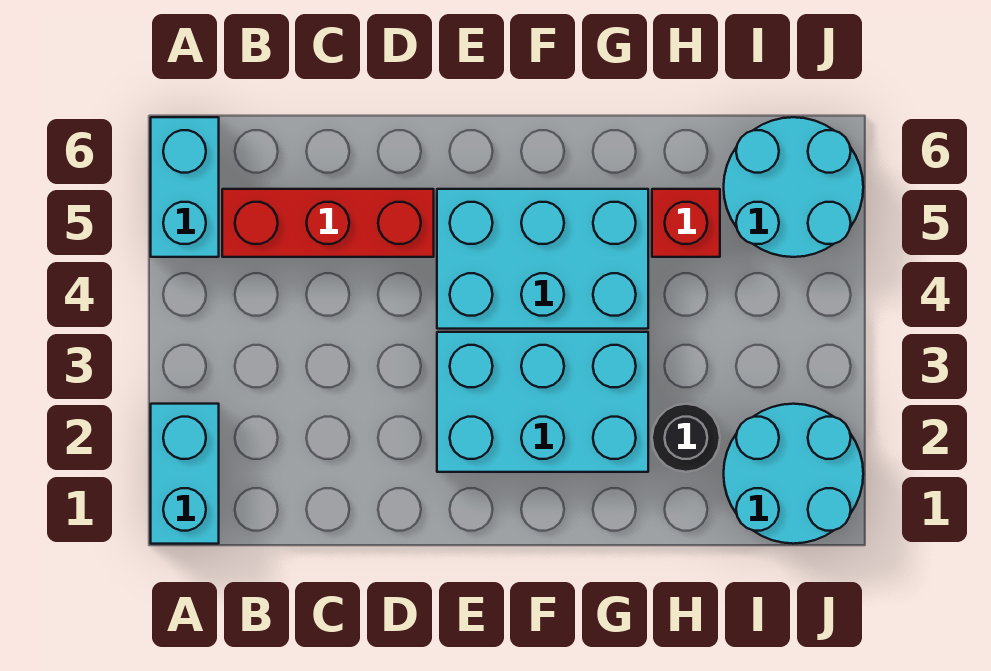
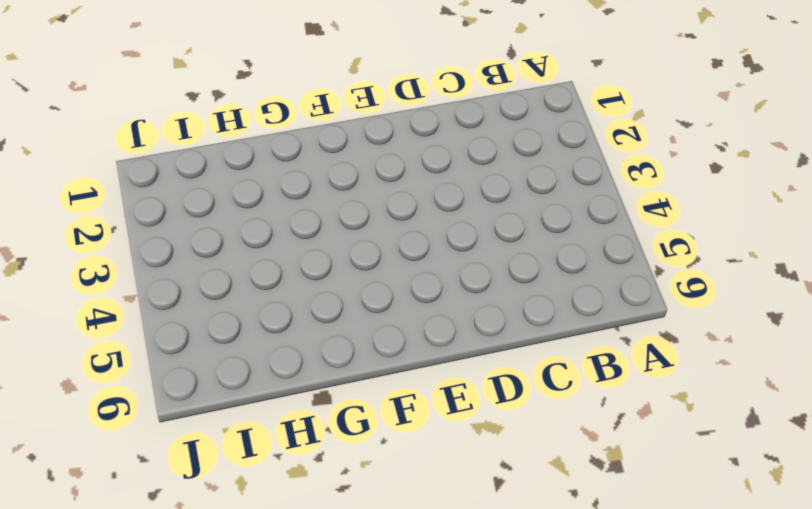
none -> cyan brick A1:A2 level 1
none -> cyan brick A5:A6 level 1

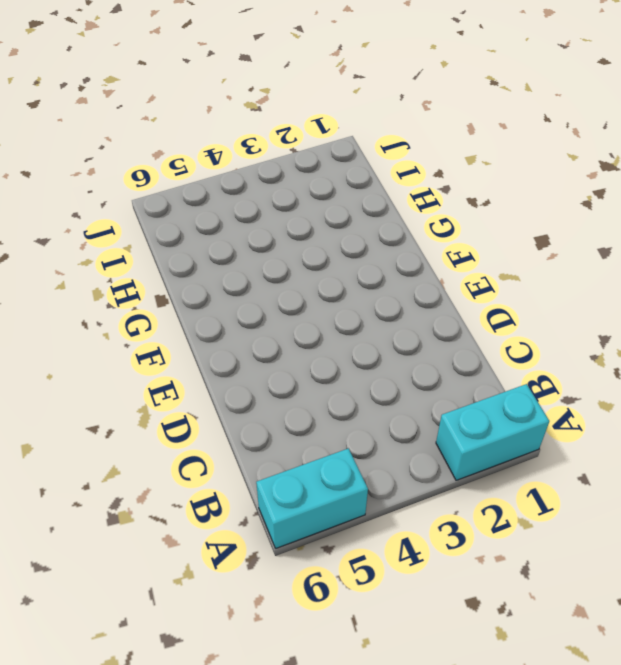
none -> red brick B5:D5 level 1
none -> cyan brick E2:G3 level 1

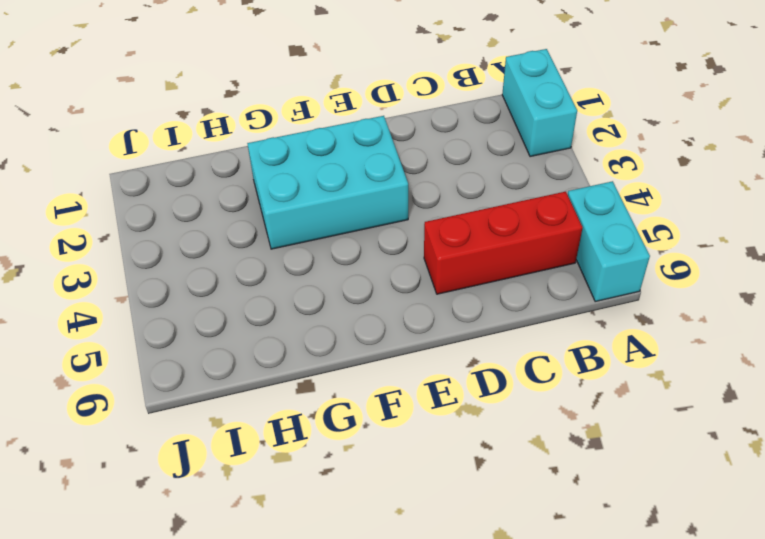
none -> cyan brick E4:G5 level 1
none -> black round brick H2 level 1

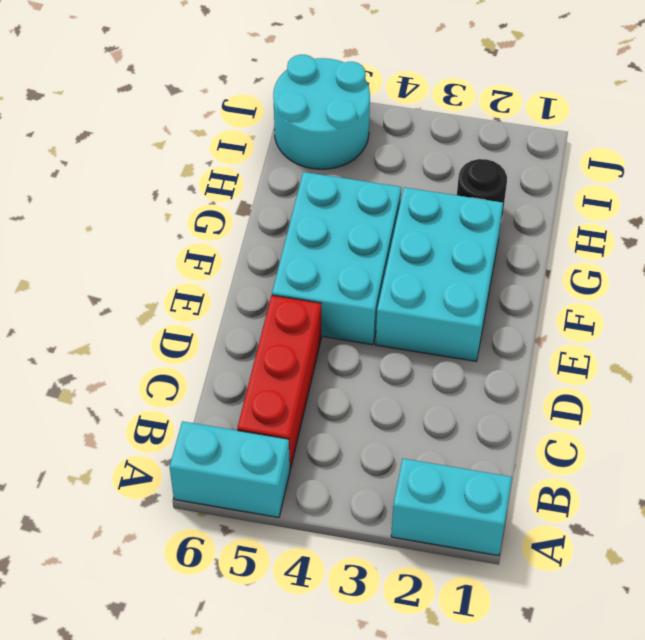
none -> red brick H5 level 1
none -> cyan round brick I1:J2 level 1

